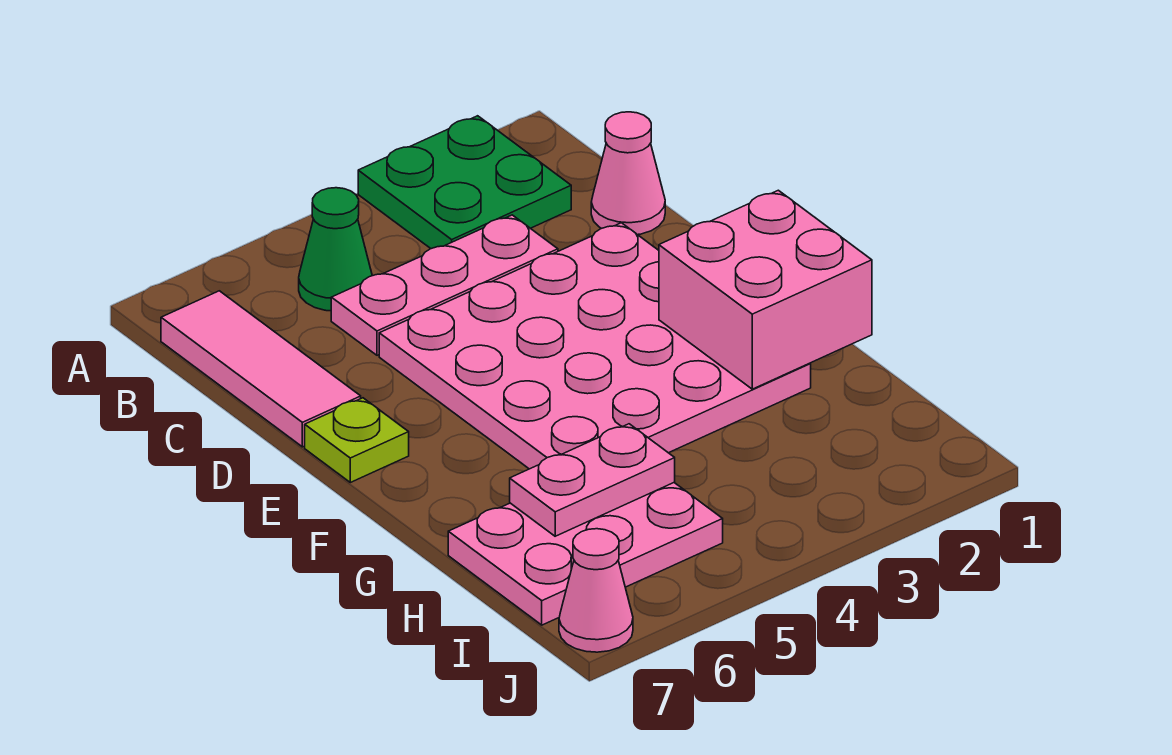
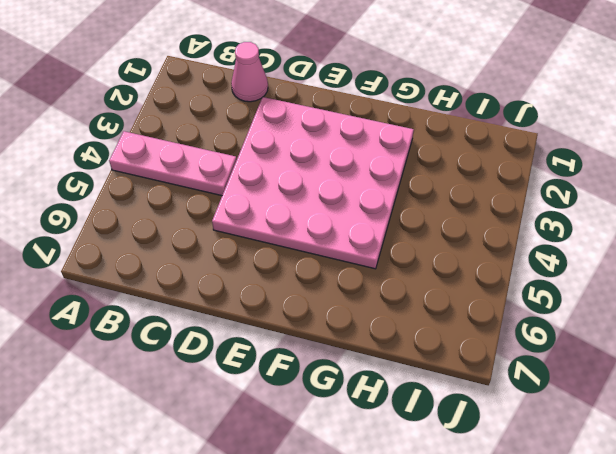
pink plate A4:C4 level 1 -> pink plate C3:C5 level 1
none -> green plate A2:B3 level 1
none -> green cone B5 level 1

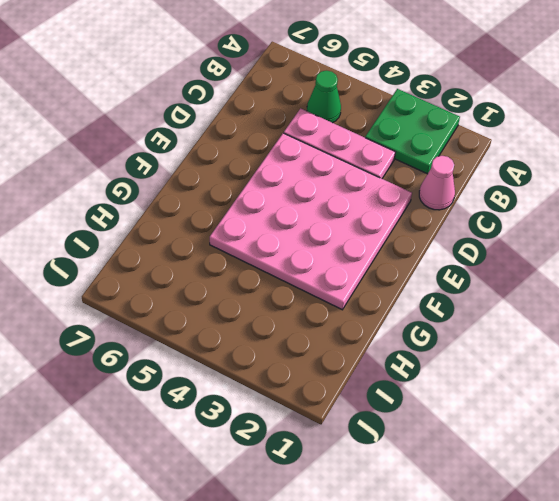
none -> pink tile B7:D7 level 1
none -> lime plate E7 level 1

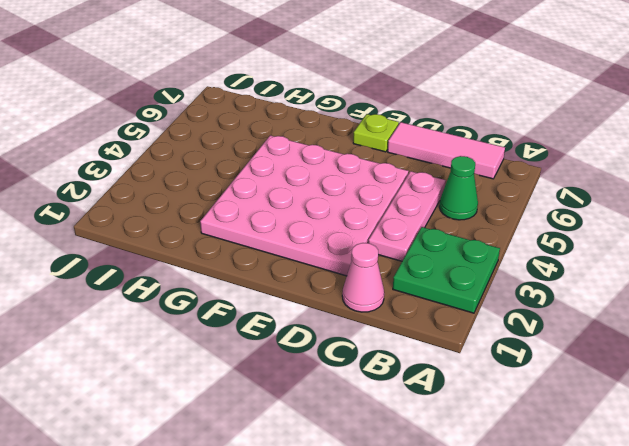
none -> pink plate H5:I7 level 1
none -> pink cone J7 level 1

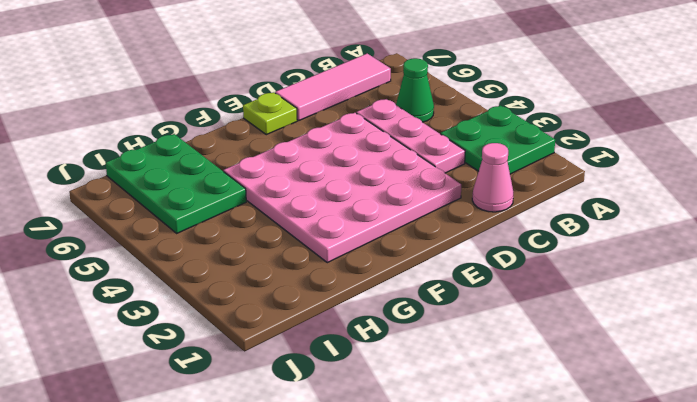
green plate H5:I7 level 1 -> pink plate H5:I7 level 1
none -> pink cone J7 level 1
none -> pink brick F1:G2 level 2

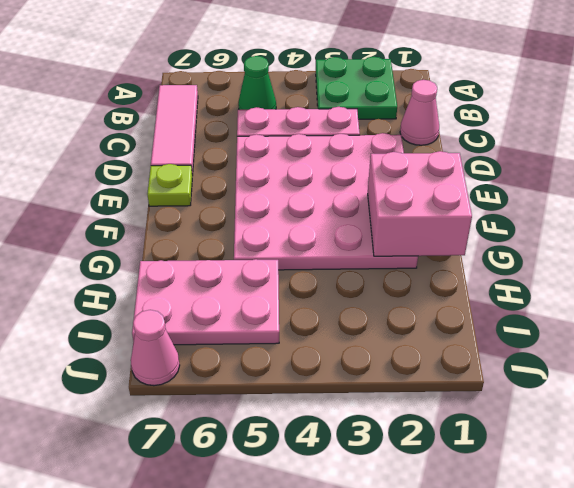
none -> pink plate H5:H6 level 2

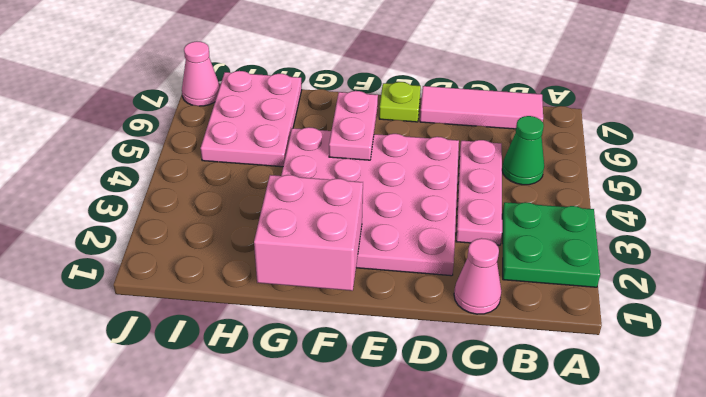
pink plate F5:F6 level 2 -> pink plate H5:H6 level 2

